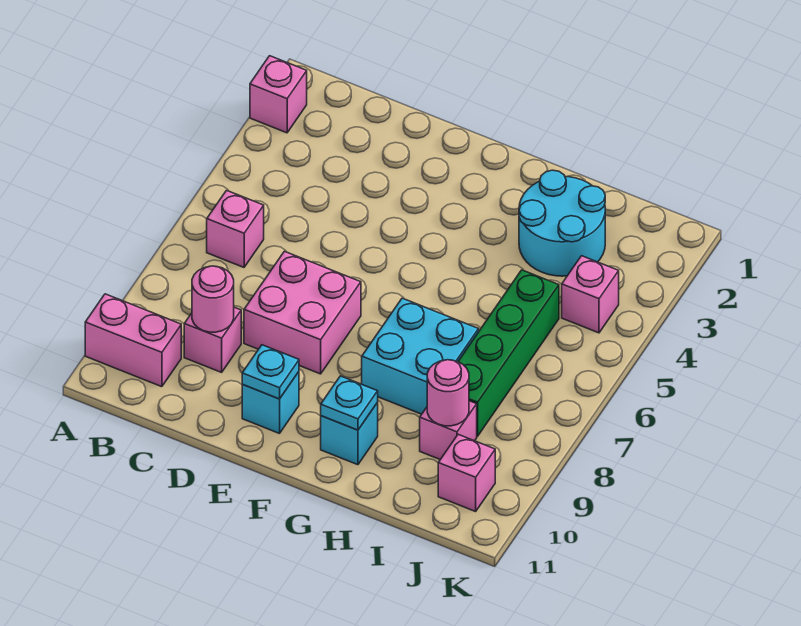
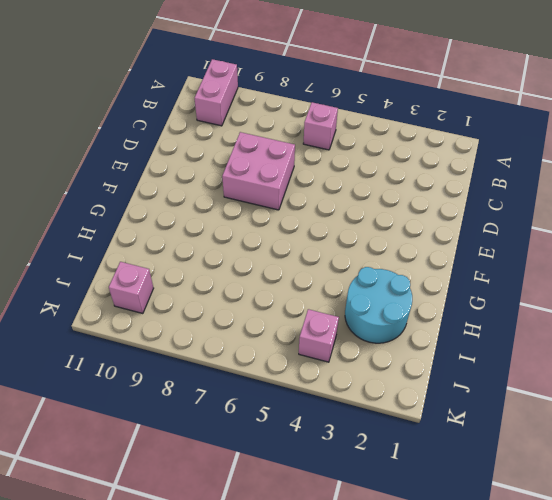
none -> pink brick A2 level 1
none -> pink brick C9 level 1
none -> cyan brick E10 level 1

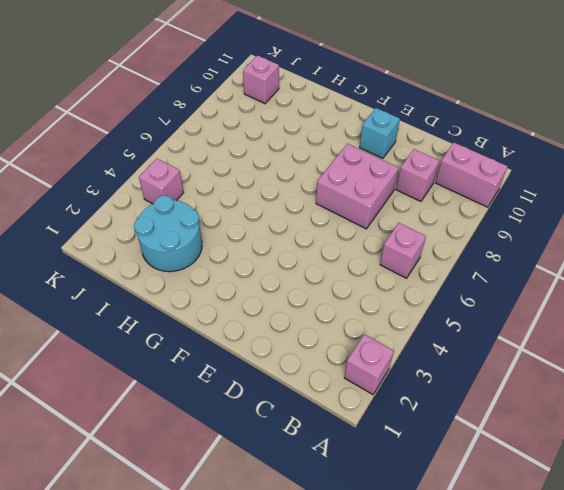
none -> cyan brick G7:H8 level 1
none -> cyan brick G10 level 1
none -> green brick I5:I8 level 1

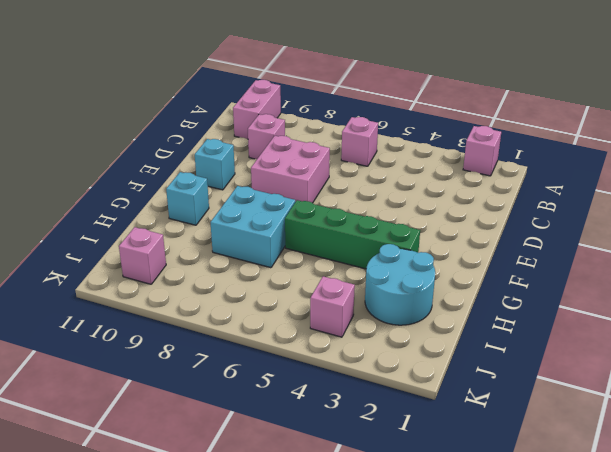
green brick G3:G6 level 1 -> green brick I5:I8 level 1
none -> pink brick I9 level 1
none -> pink round brick C9 level 2
none -> cyan plate E10 level 2

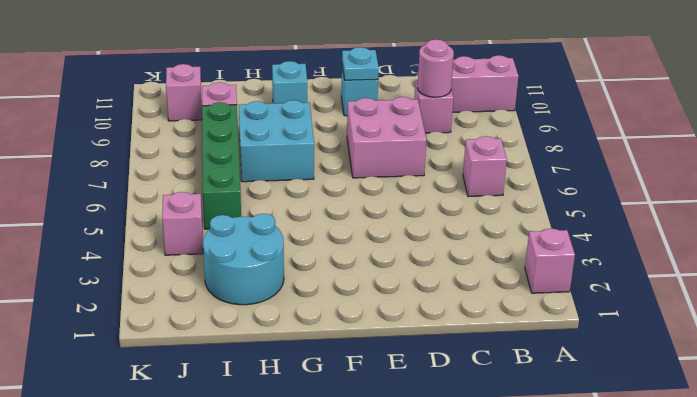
none -> cyan plate G10 level 2
none -> pink round brick I9 level 2

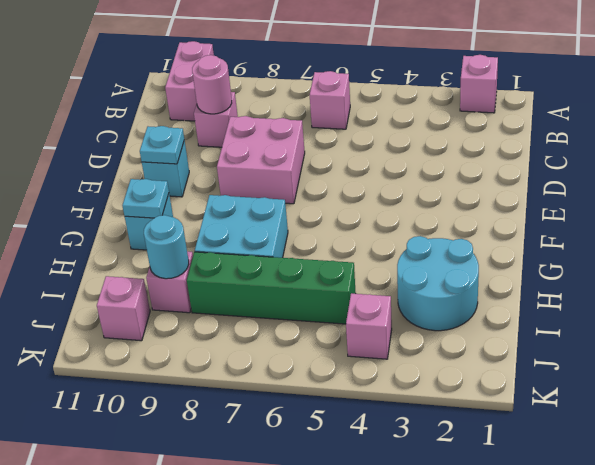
cyan round brick I9 level 2 -> pink round brick I9 level 2

